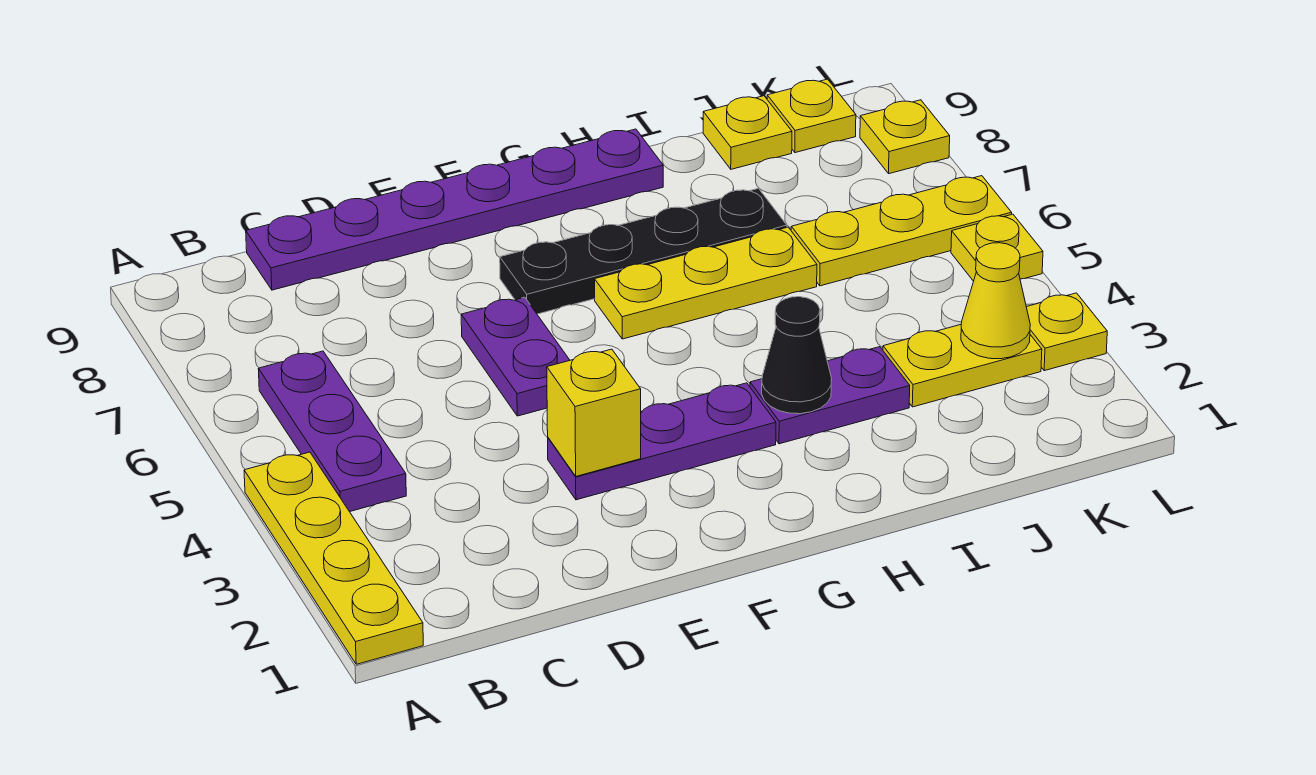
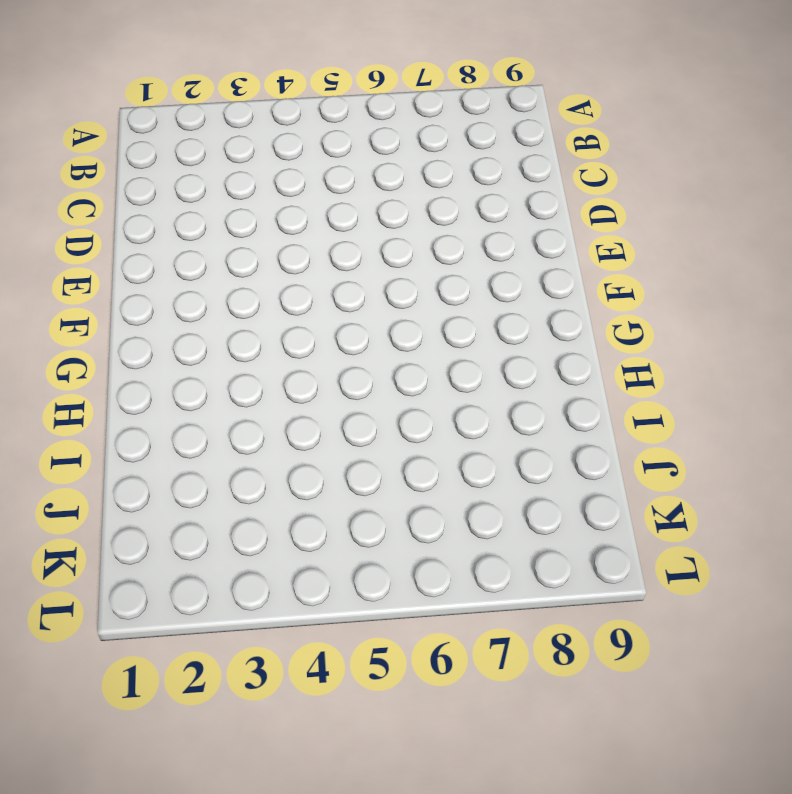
none -> yellow plate A1:A4 level 1
none -> purple plate B4:B6 level 1
none -> purple plate C9:H9 level 1

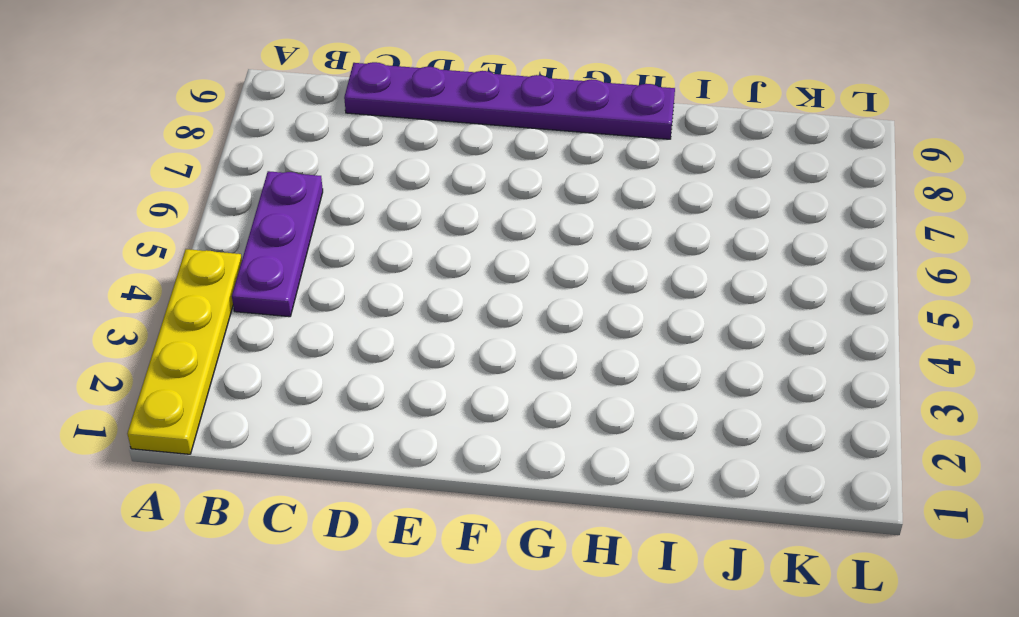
none -> purple plate E3:G3 level 1
none -> purple plate E5:E6 level 1
none -> black plate F7:I7 level 1

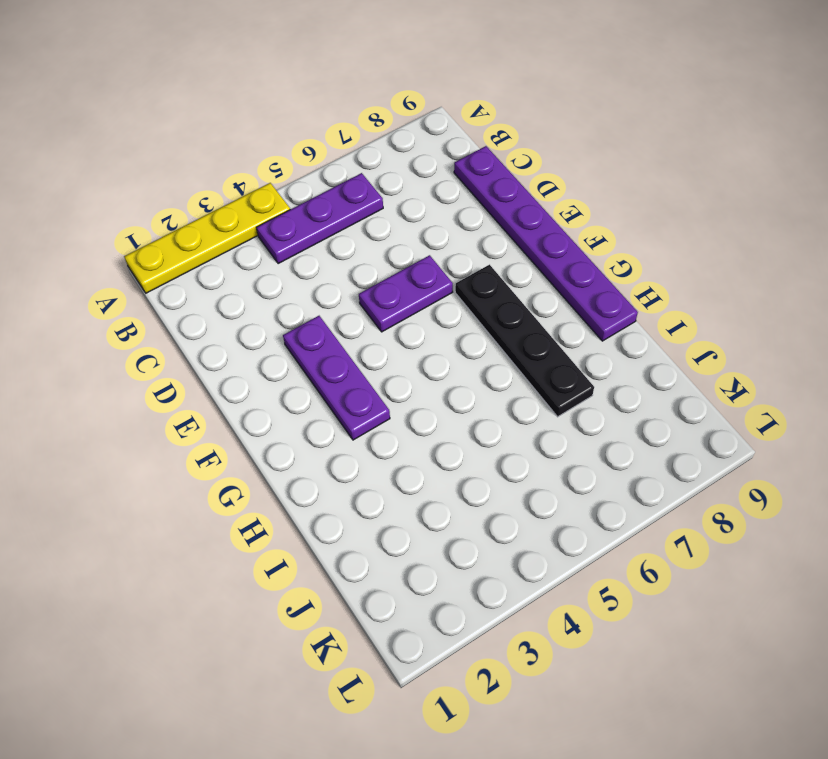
none -> yellow plate G6:I6 level 1
none -> purple plate H3:I3 level 1
none -> yellow plate J3:K3 level 1

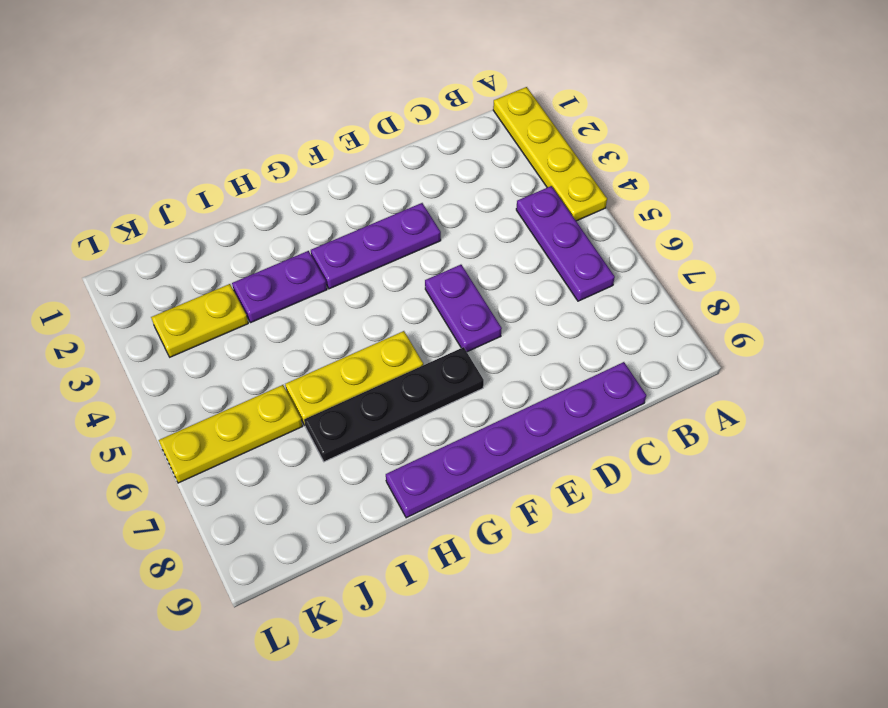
none -> yellow plate J9 level 1
none -> yellow plate K9 level 1
none -> yellow plate L3 level 1

